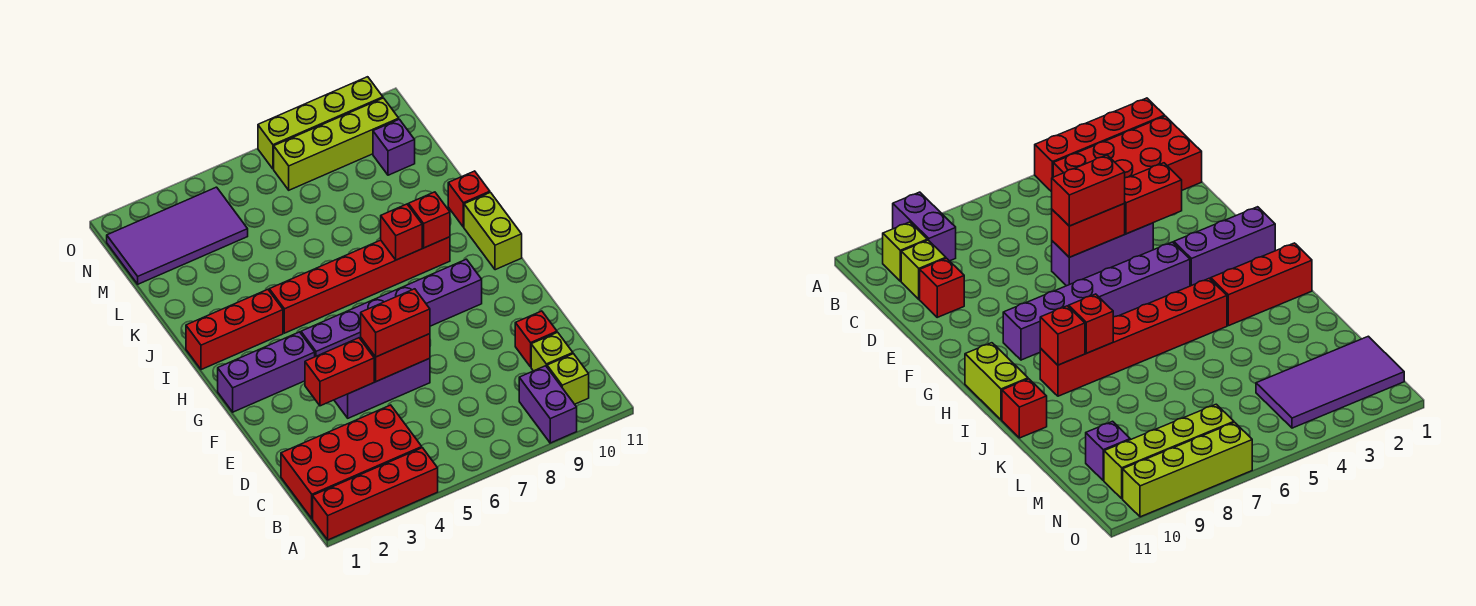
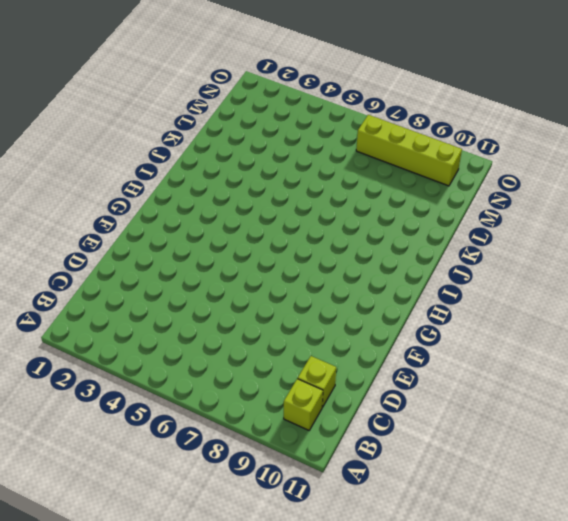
none -> red brick A1:A4 level 1
none -> purple brick A9:B9 level 1
none -> red brick B1:C4 level 1

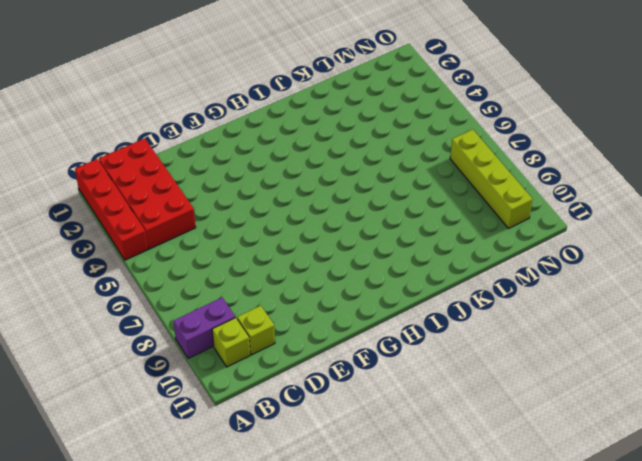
none -> red brick D10 level 1
none -> purple brick E4:E6 level 1
none -> purple brick G1:G3 level 1

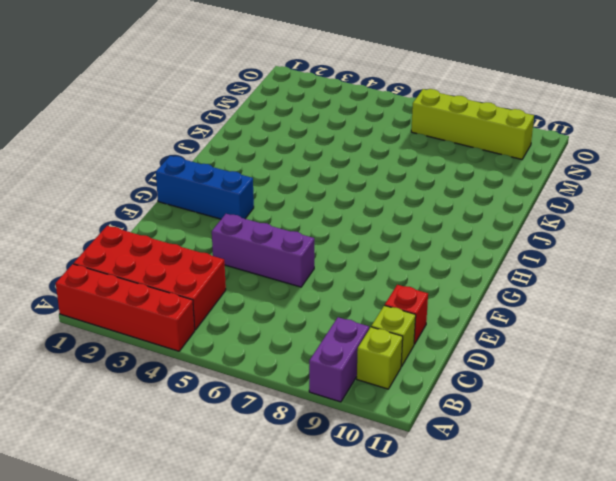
blue brick G1:G3 level 1 -> purple brick G1:G3 level 1
none -> purple brick G4:G9 level 1
none -> lime brick H11:I11 level 1
none -> red brick I1:I3 level 1

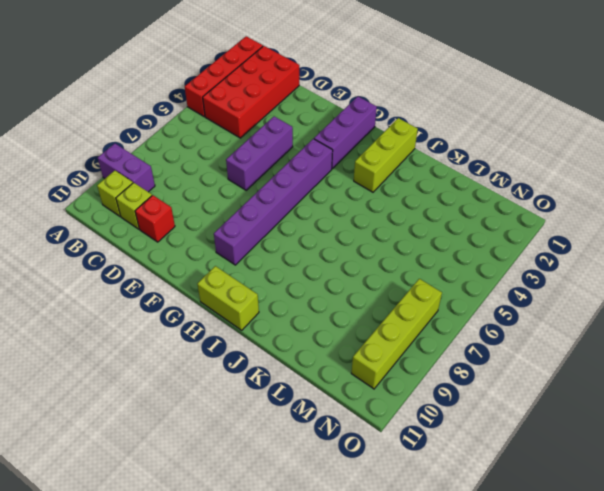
lime brick I1:I3 level 1 -> red brick I1:I3 level 1
none -> red brick I4:I9 level 1
none -> red brick J11 level 1
none -> purple tile M1:N4 level 1

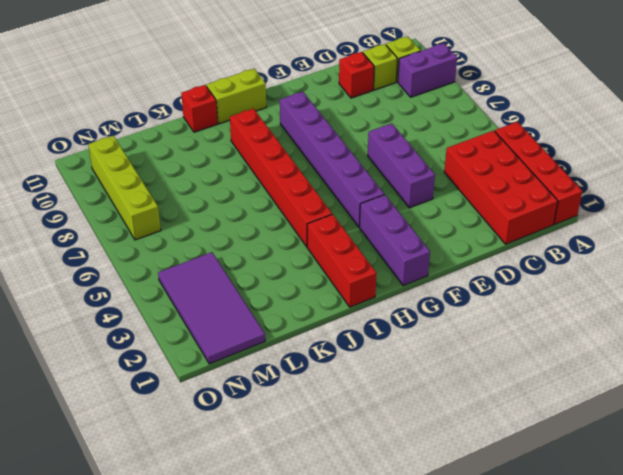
none -> purple brick M10 level 1
none -> lime brick O7:O10 level 1
none -> red brick E3:E4 level 2

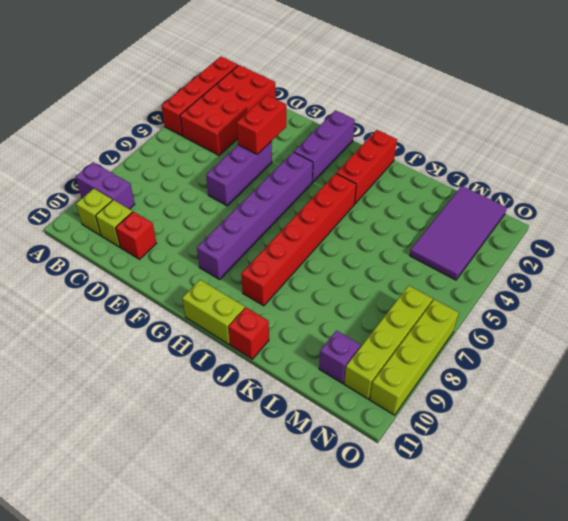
none -> red brick E5:E6 level 2
none -> red brick I8 level 2
none -> red brick I9 level 2

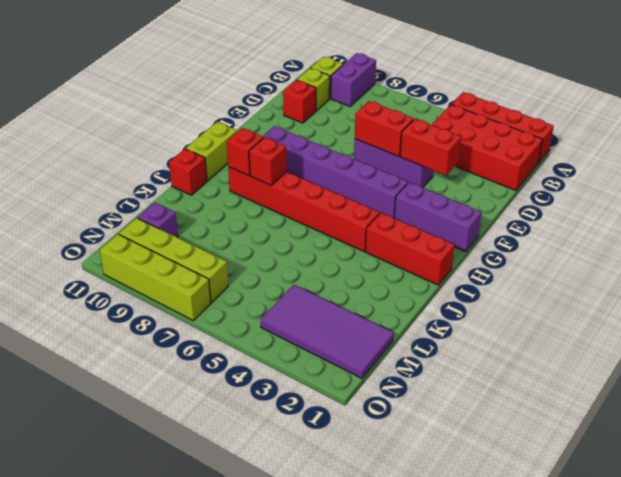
none -> red brick E5:E6 level 3

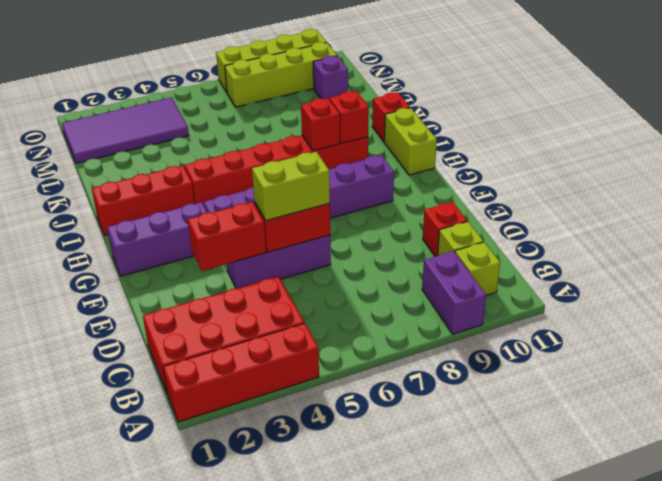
lime brick E5:E6 level 3 -> red brick E5:E6 level 3

